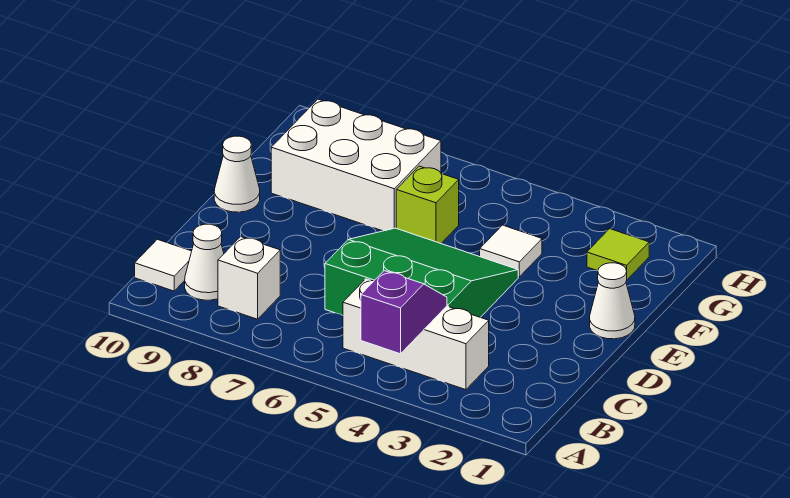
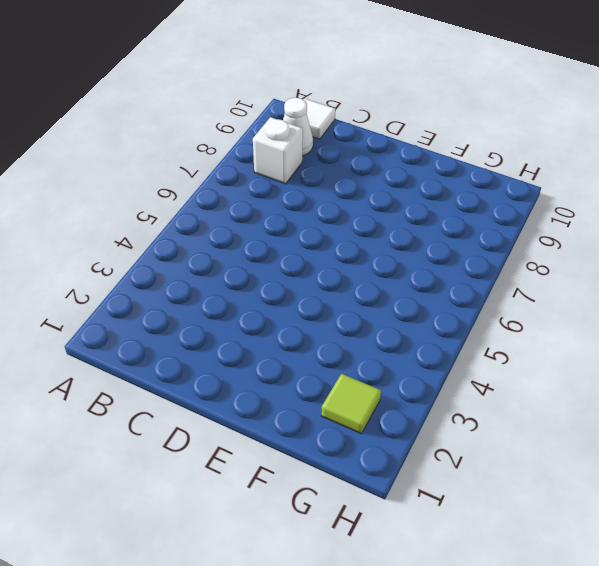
none -> white brick B3:B5 level 1
none -> green slope C4:E6 level 1 top C
none -> white cone E1 level 1

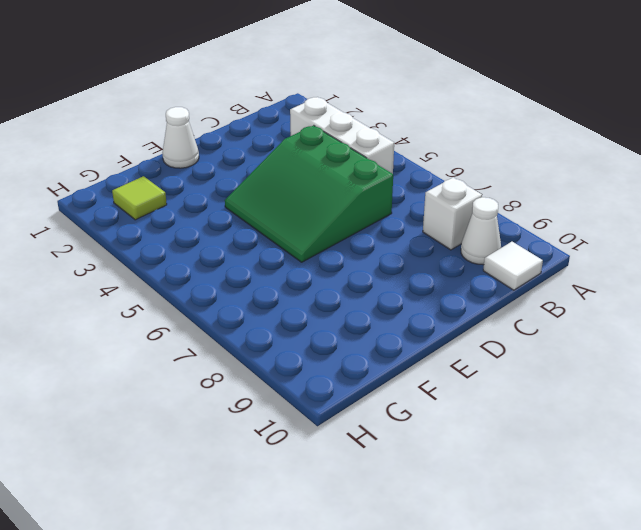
none -> white cone E10 level 1
none -> white tile F4 level 1
none -> lime brick F6 level 1

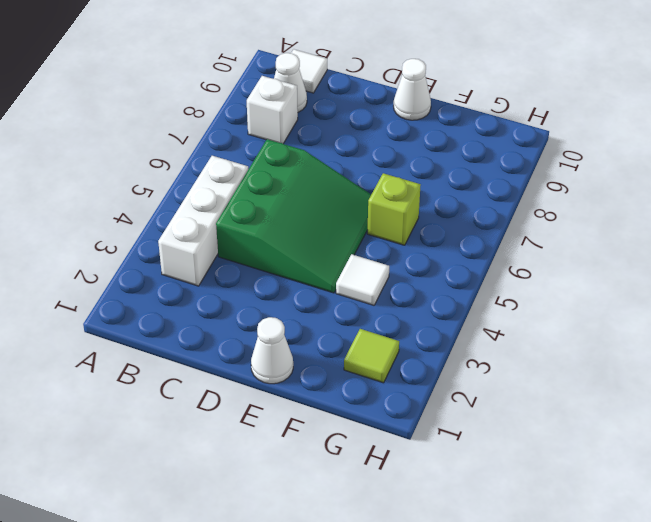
none -> white brick F7:G9 level 1
none -> purple slope A4:B4 level 2 top A

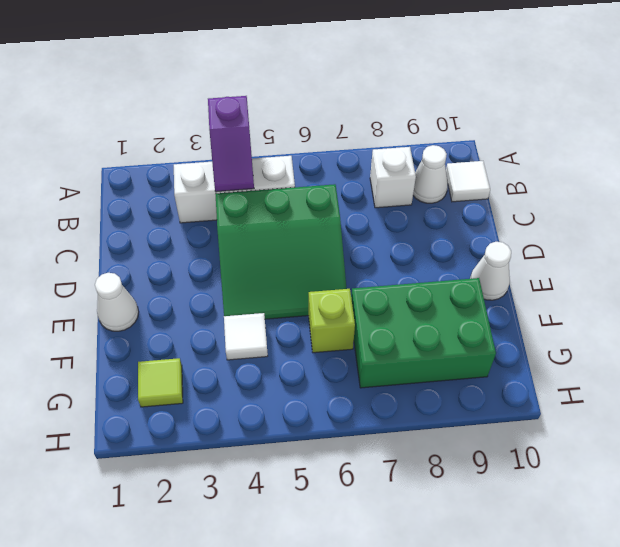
green brick F7:G9 level 1 -> white brick F7:G9 level 1

